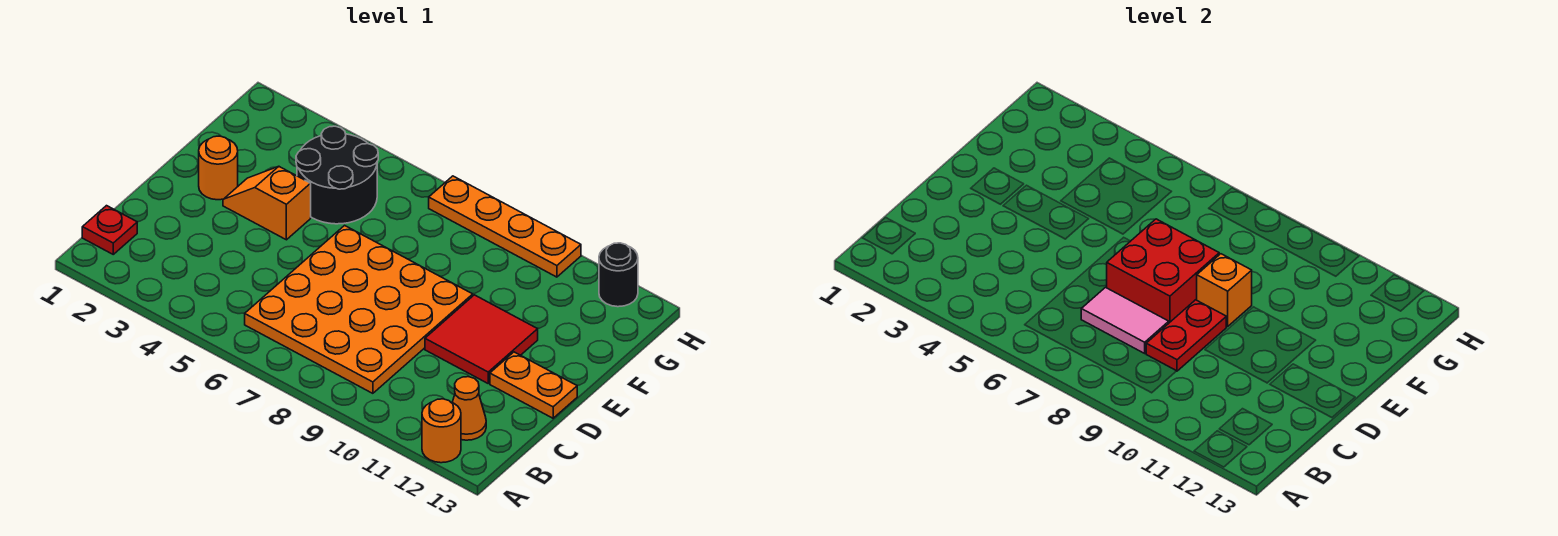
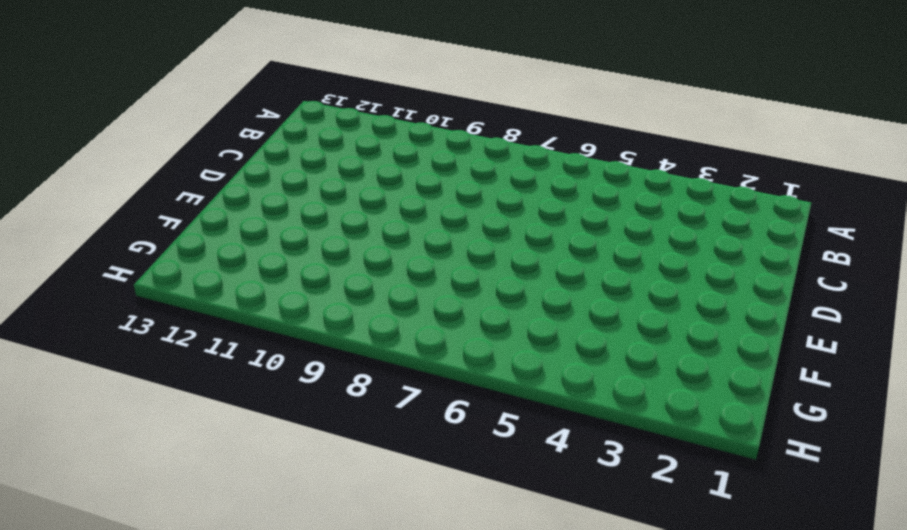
none -> orange round brick A12 level 1
none -> red plate B1 level 1
none -> orange plate B6:E9 level 1

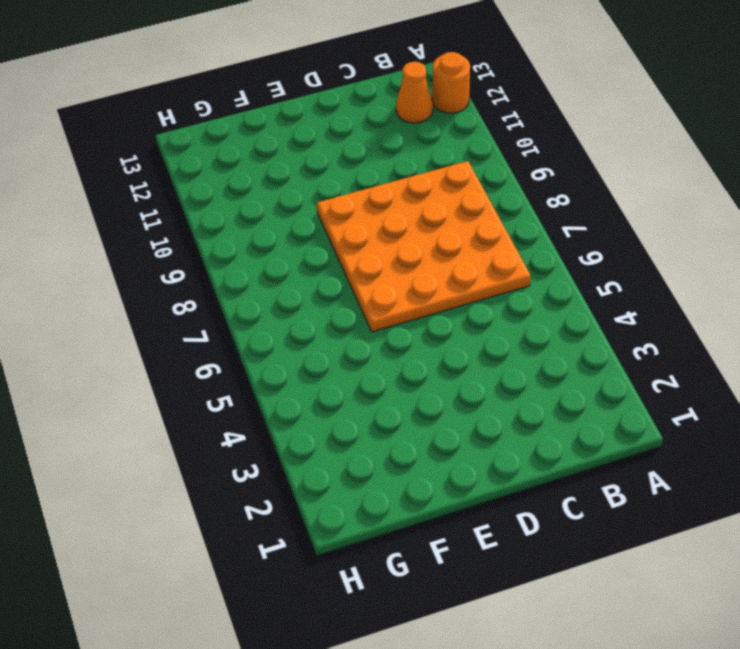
none -> red plate B1 level 1
none -> red tile D10:E11 level 1
none -> orange plate D12:D13 level 1

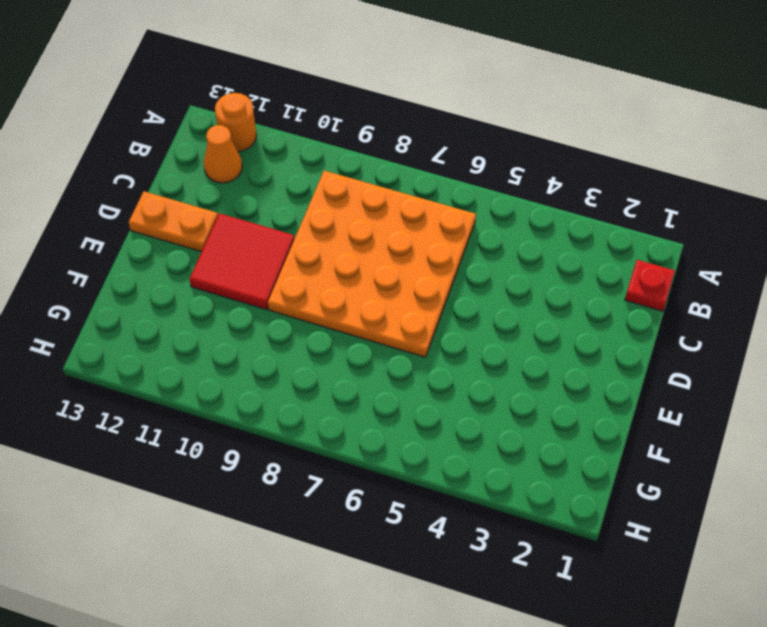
none -> orange round brick E2 level 1
none -> orange slope E3:E4 level 1 top 4
none -> black round brick F4:G5 level 1

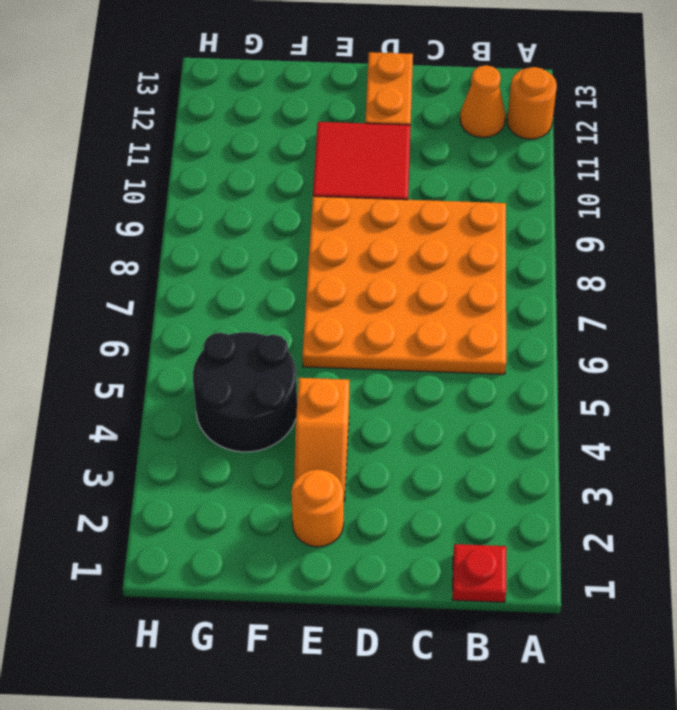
none -> orange plate H7:H10 level 1
none -> black round brick H12 level 1
none -> pink tile C7:C8 level 2

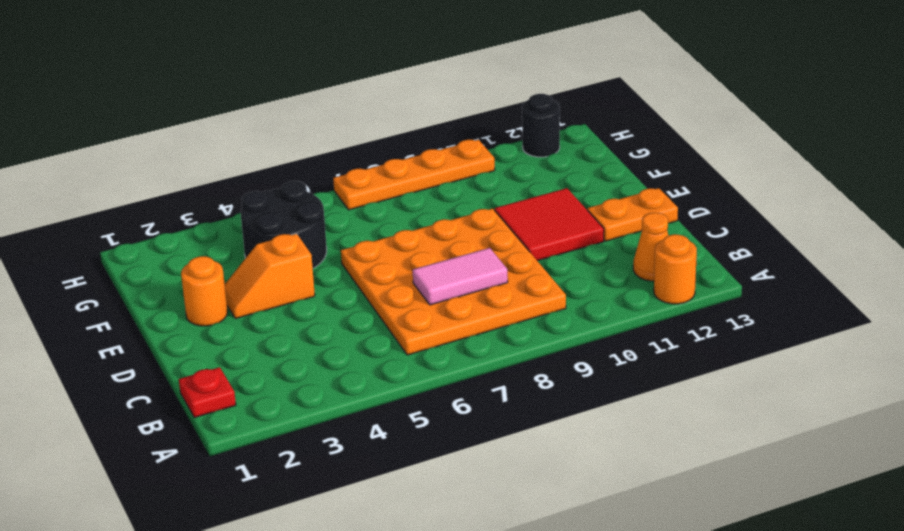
none -> red plate C9:D9 level 2
none -> red brick D7:E8 level 2
none -> orange brick E9 level 2

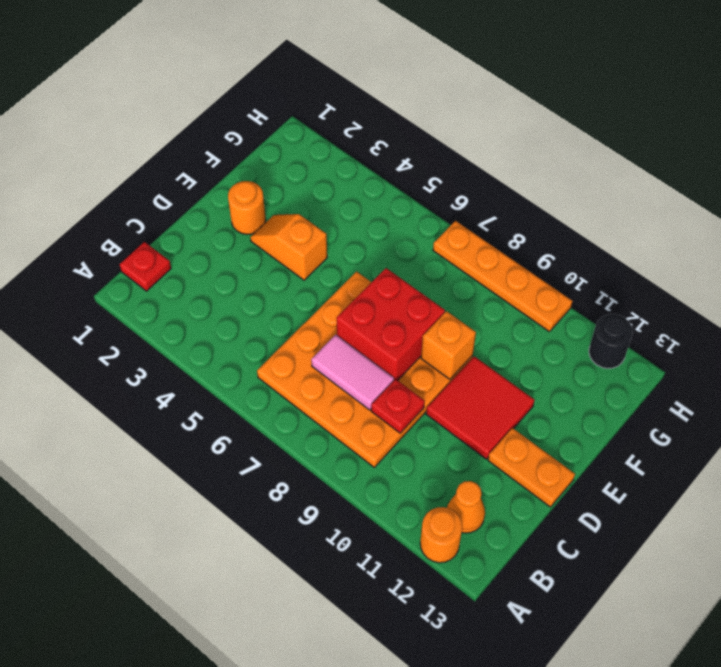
red plate C9 level 2 -> red plate C9:D9 level 2
none -> black round brick F4:G5 level 1

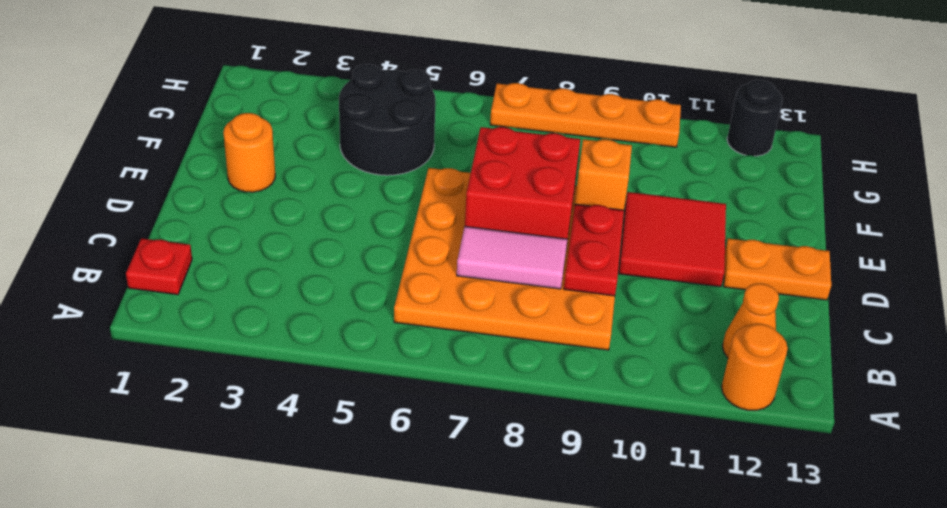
none -> orange slope E3:E4 level 1 top 4

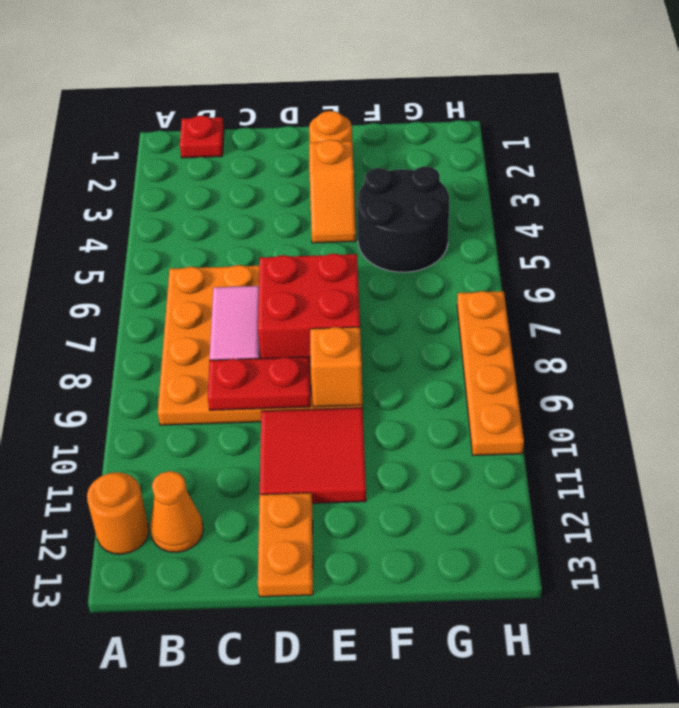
orange slope E3:E4 level 1 top 3 -> orange slope E3:E4 level 1 top 4
none -> black round brick H12 level 1

